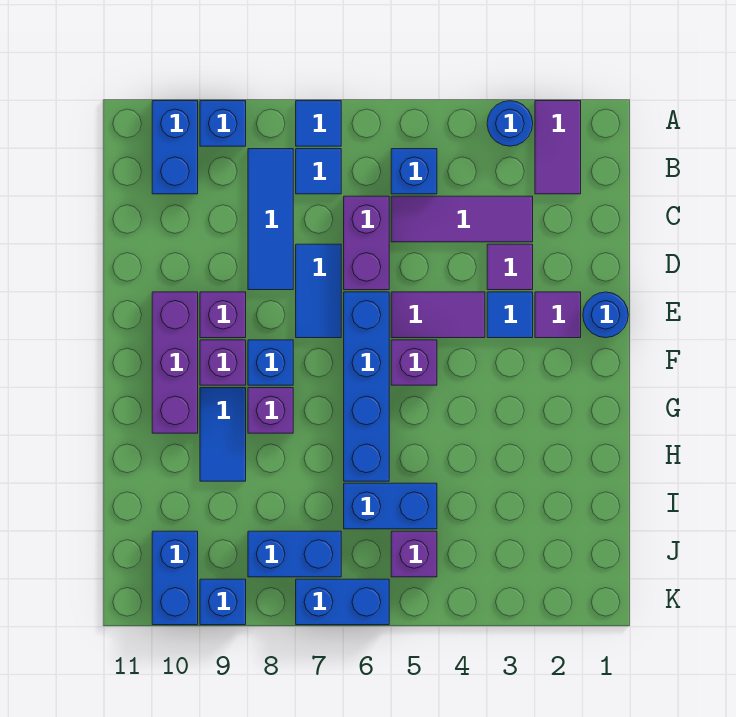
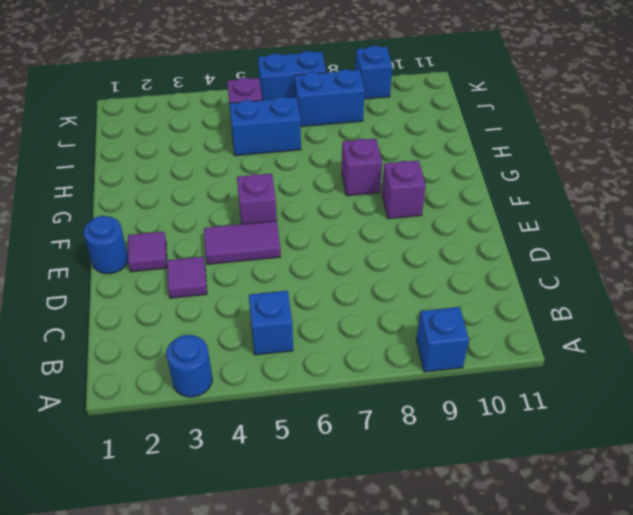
none -> purple tile A2:B2 level 1
none -> blue tile A7 level 1
none -> blue brick A10:B10 level 1
none -> blue tile B7 level 1

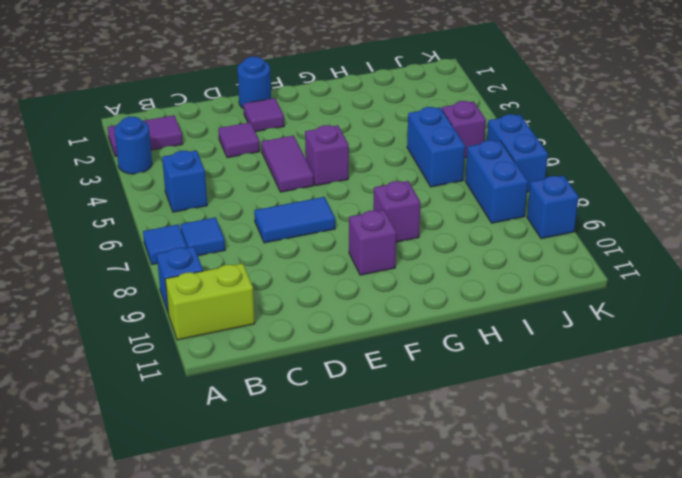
lime brick A10:B10 level 1 -> blue brick A10:B10 level 1
none -> blue tile B8:D8 level 1
none -> purple tile C3:C5 level 1
none -> purple brick C6:D6 level 1
none -> blue tile E3 level 1

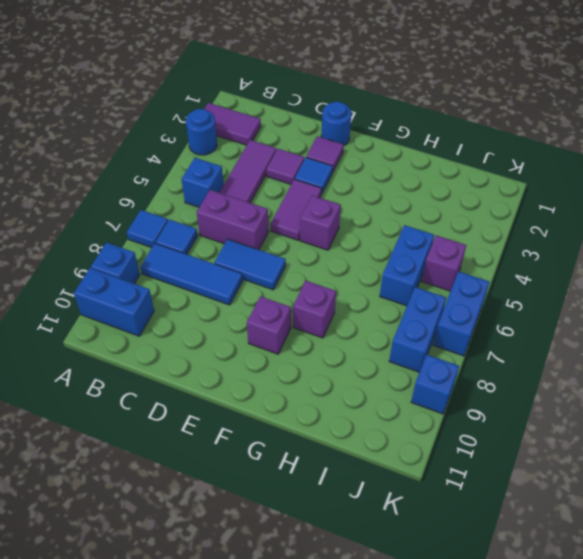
none -> blue brick E6:H6 level 1
none -> purple brick E9 level 1
none -> purple brick E10:G10 level 1
none -> blue brick F8 level 1

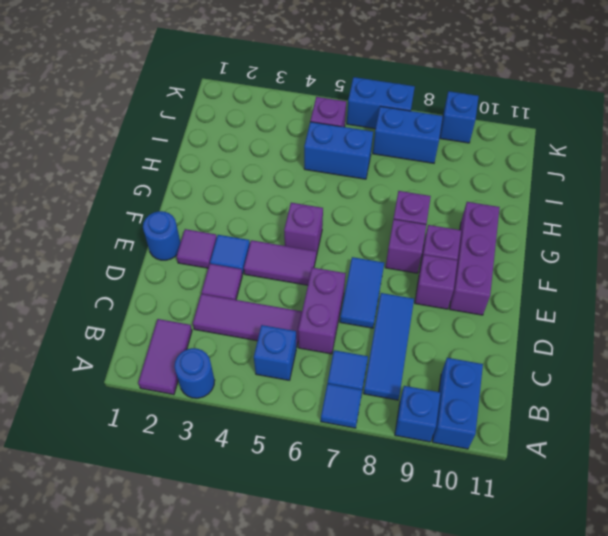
purple brick F8 level 1 -> blue brick F8 level 1
none -> blue brick E6:H6 level 1
none -> blue tile G9:H9 level 1
none -> blue brick J10:K10 level 1

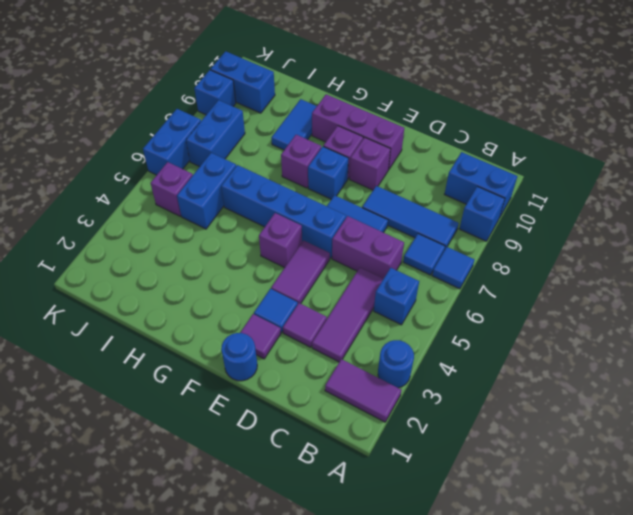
blue tile H9:H10 level 1 -> blue tile G9:H9 level 1

